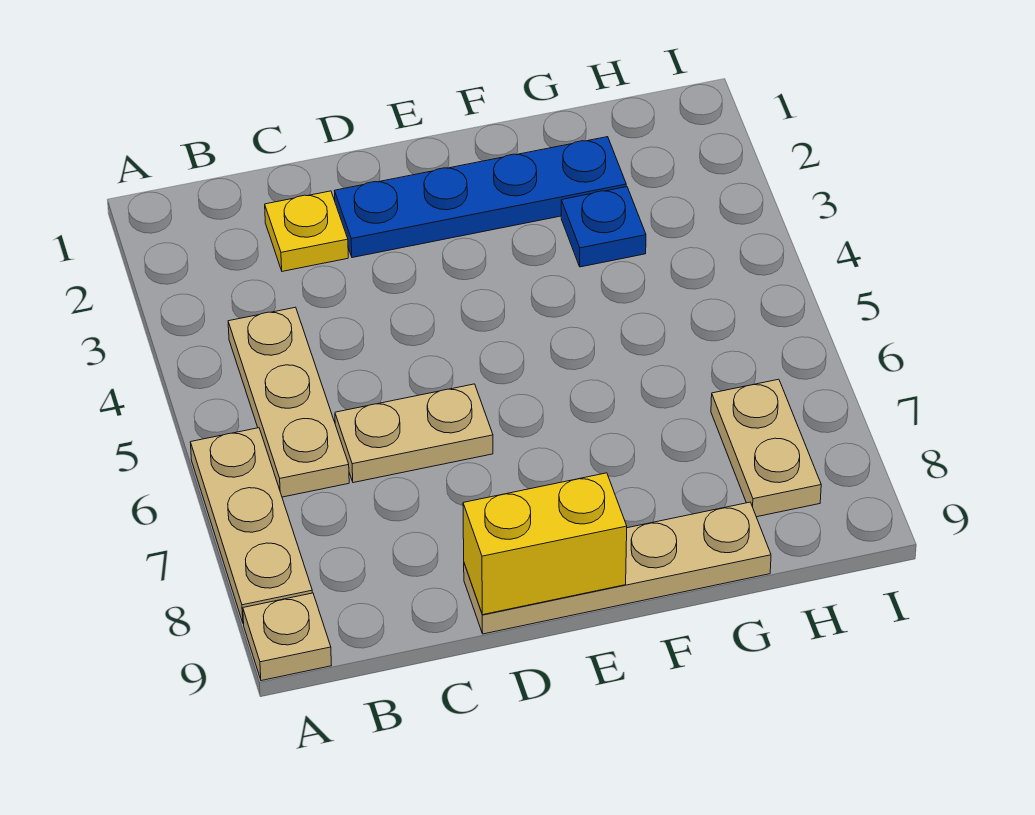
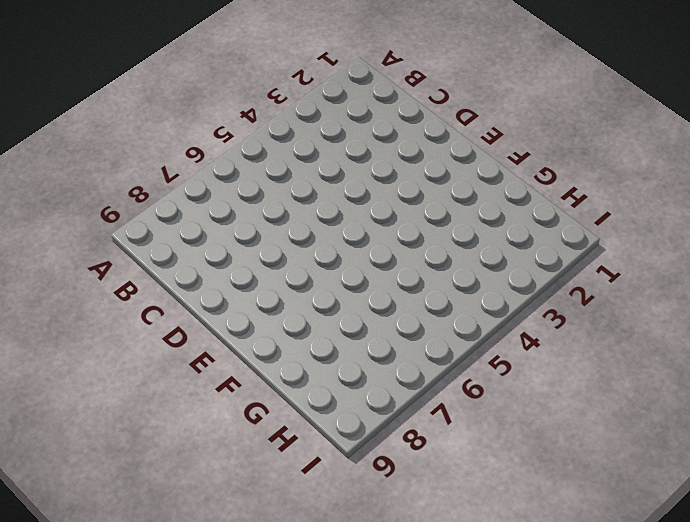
none -> tan plate A6:A8 level 1
none -> tan plate A9 level 1

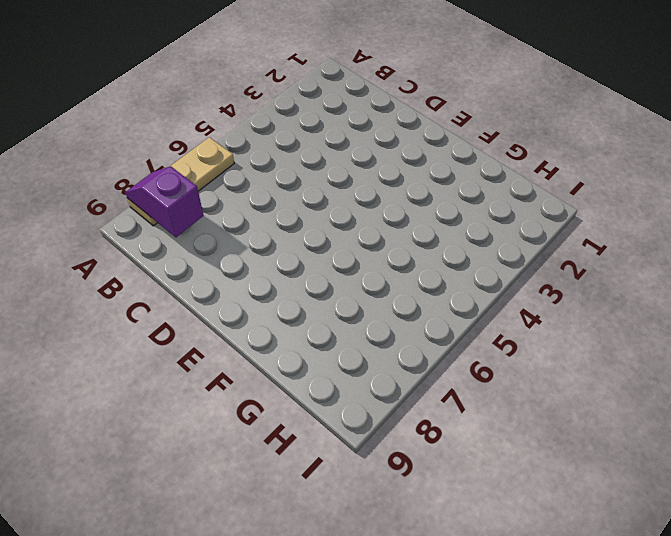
purple slope A8:B8 level 2 top B -> none
none -> tan plate A9 level 1
none -> tan plate B4:B6 level 1

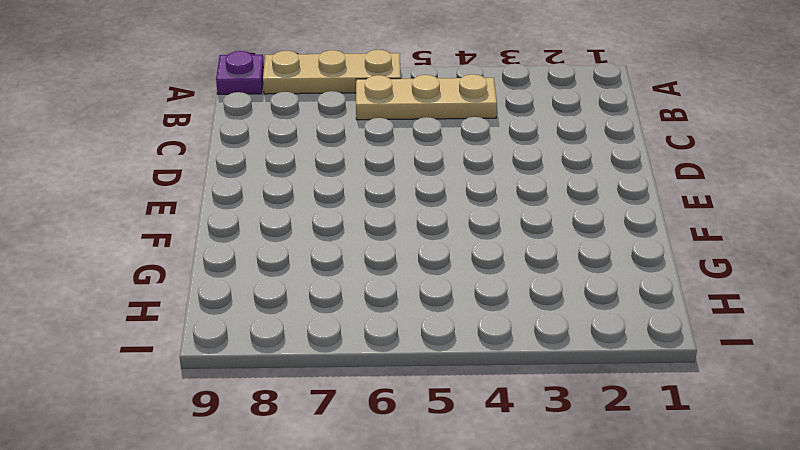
purple plate A9 level 1 -> tan plate A9 level 1
none -> yellow plate C2 level 1
none -> tan plate C6:D6 level 1

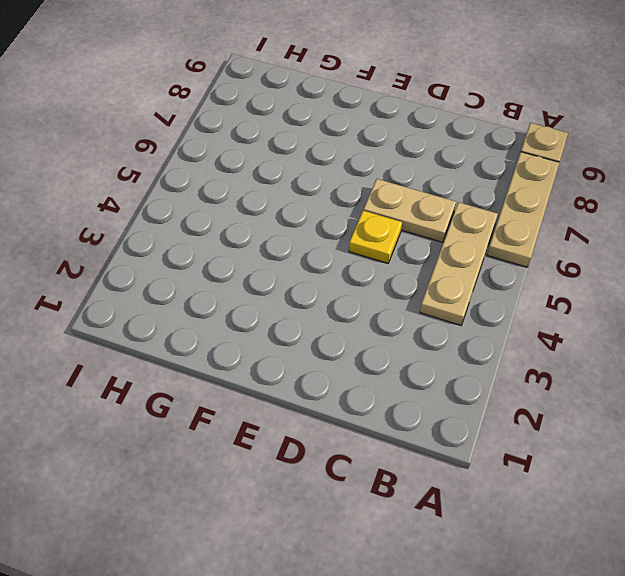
yellow plate D5 level 1 -> yellow plate C2 level 1
none -> blue plate D2:G2 level 1
none -> tan plate D9:G9 level 1

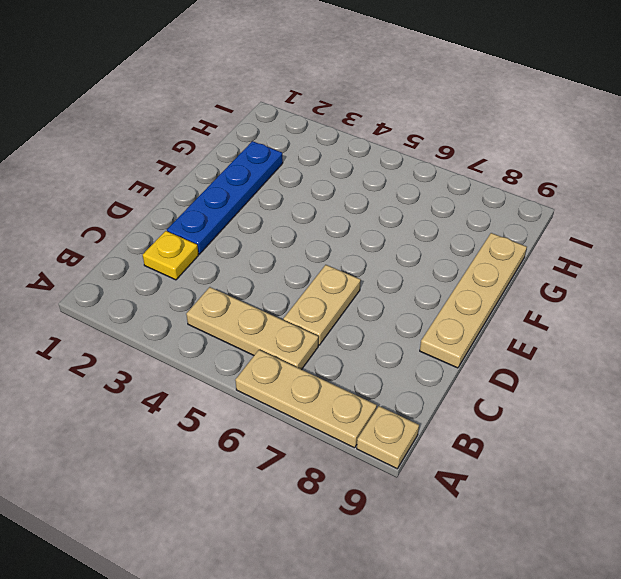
none -> blue plate G3 level 1
none -> tan plate H7:H8 level 1

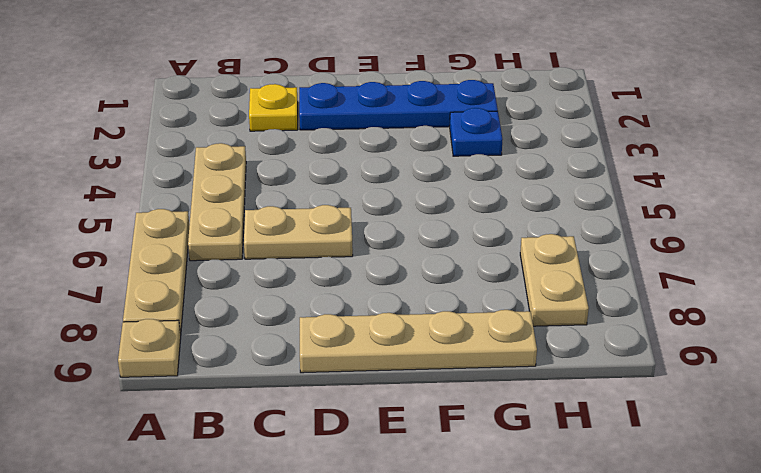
none -> yellow brick D9:E9 level 2

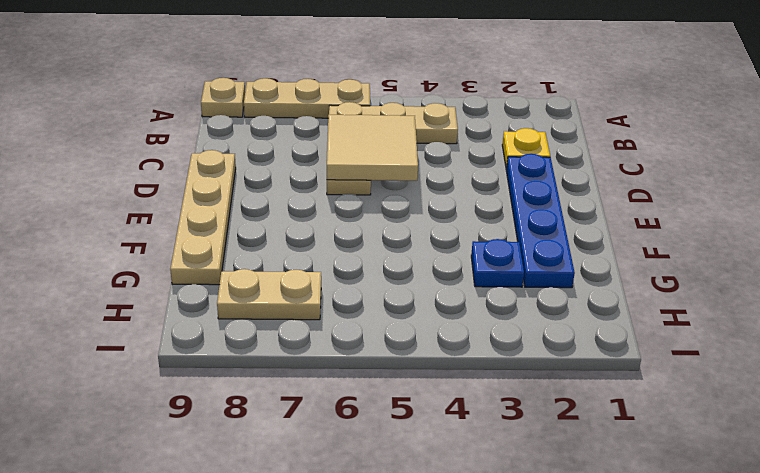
tan tile C5:D6 level 2 -> none
none -> yellow brick D9:E9 level 2

